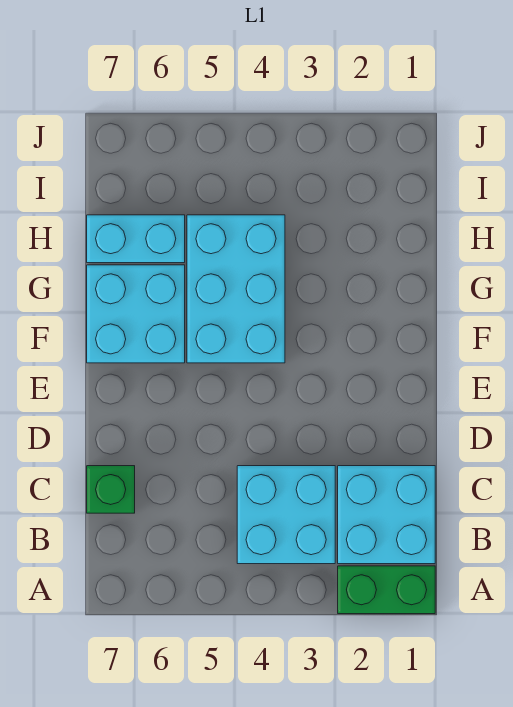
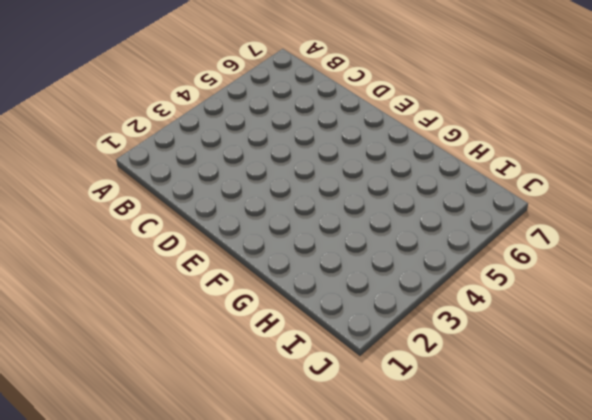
none -> green brick A1:A2 level 1
none -> cyan brick B1:C2 level 1

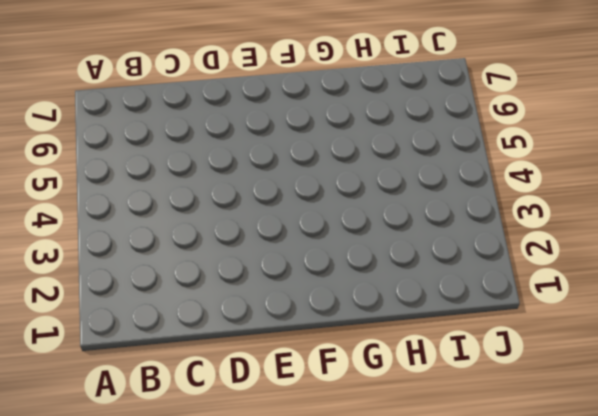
none -> green brick A1:A2 level 1
none -> cyan brick B1:C2 level 1

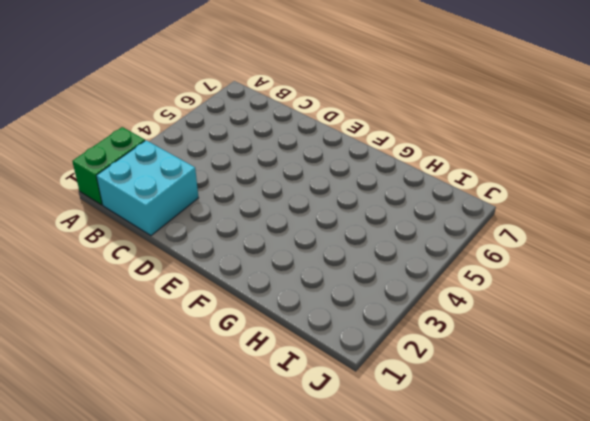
none -> cyan brick B3:C4 level 1
none -> green brick C7 level 1

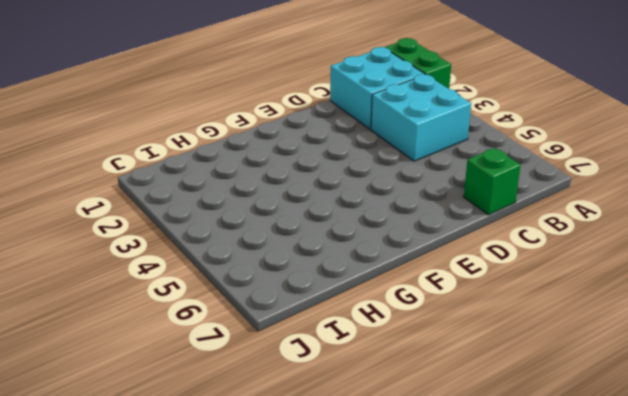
none -> cyan brick F4:H5 level 1
none -> cyan brick F6:G7 level 1

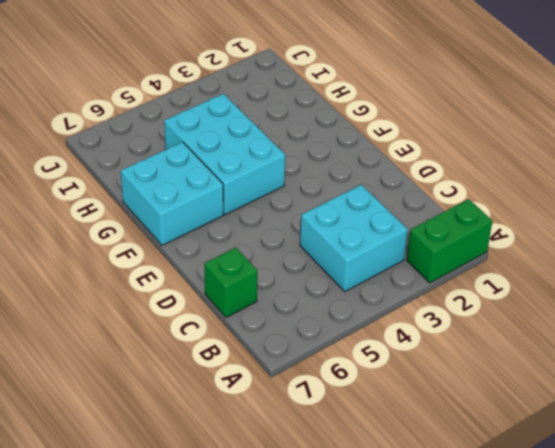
none -> cyan brick B1:C2 level 1
none -> cyan brick H6:H7 level 1

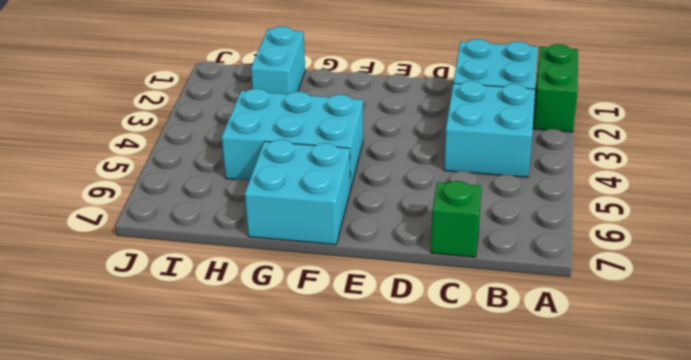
cyan brick H1:H2 level 1 -> cyan brick H6:H7 level 1

